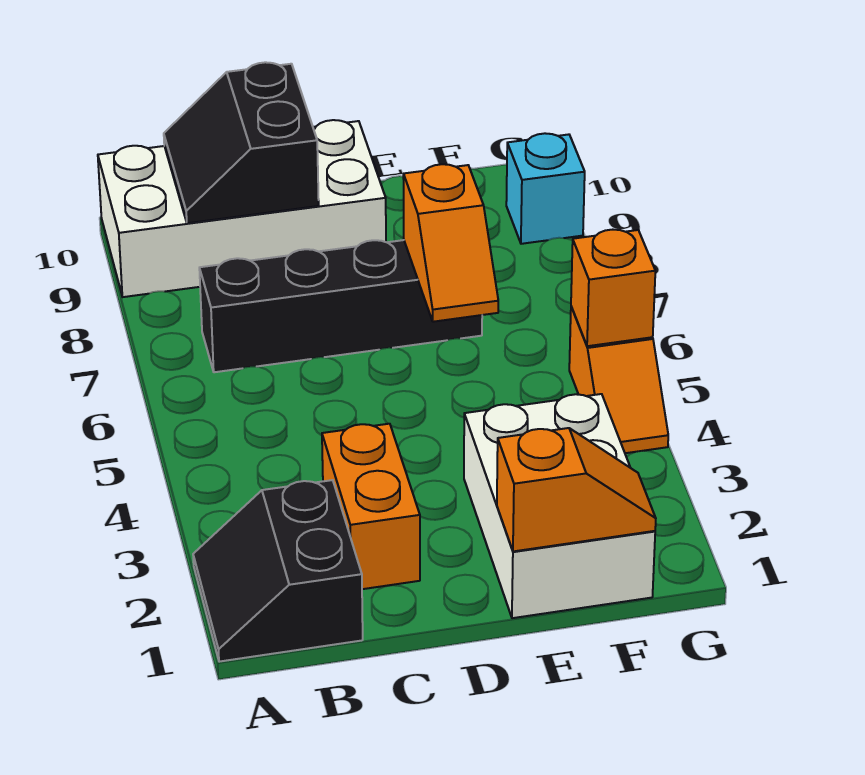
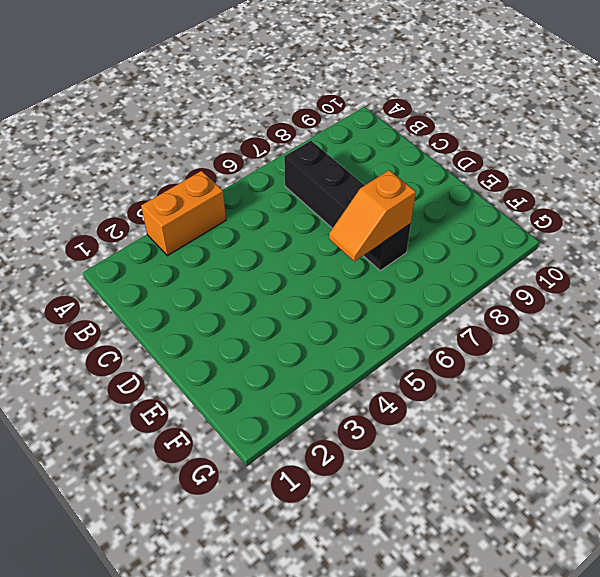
orange brick A3:A4 level 1 -> orange brick C2:C3 level 1
none -> black slope A1:B2 level 1 top B
none -> white brick A9:D10 level 1

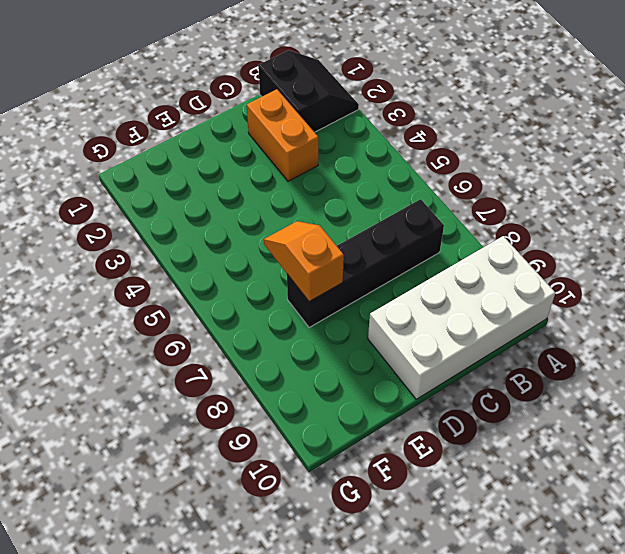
none -> white brick E1:F3 level 1
none -> orange slope G4:G5 level 1 top 5

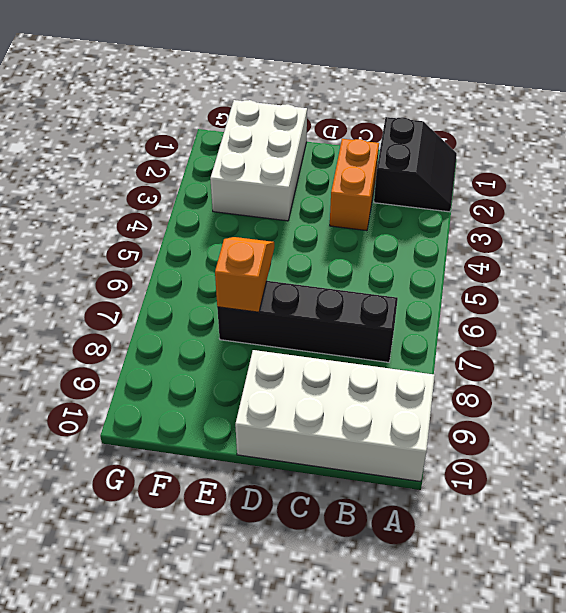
none -> orange slope G4:G5 level 1 top 5
none -> cyan brick G9 level 1

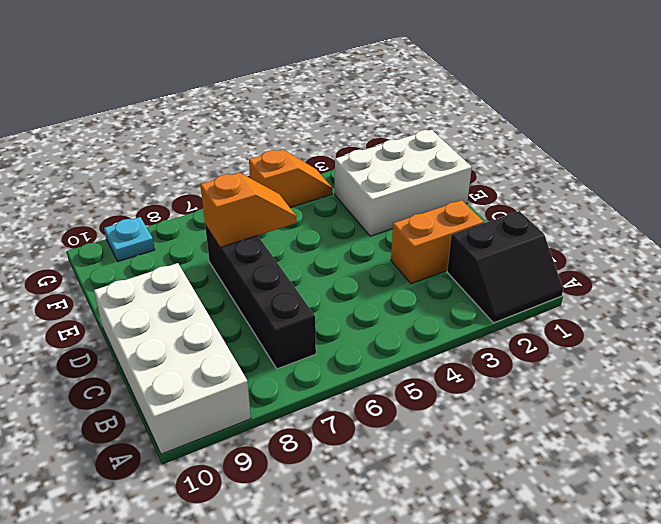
cyan plate G9 level 1 -> cyan brick G9 level 1
none -> black slope B9:C10 level 2 top C
none -> orange slope E1:F1 level 2 top E

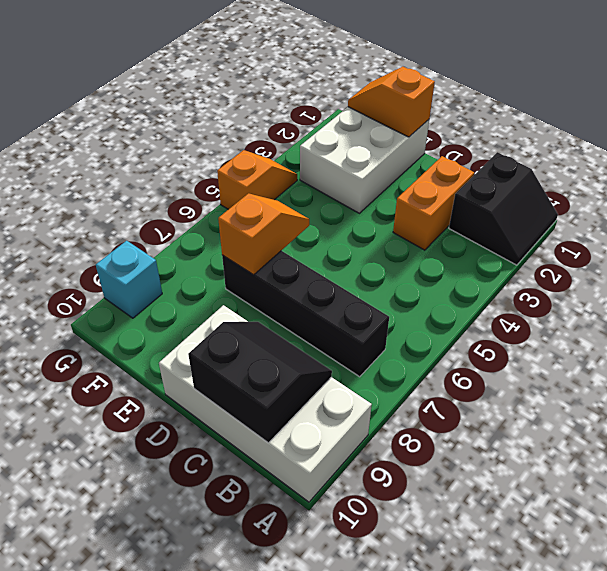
black slope B9:C10 level 2 top 10 -> black slope B9:C10 level 2 top C
none -> orange brick G5 level 2

